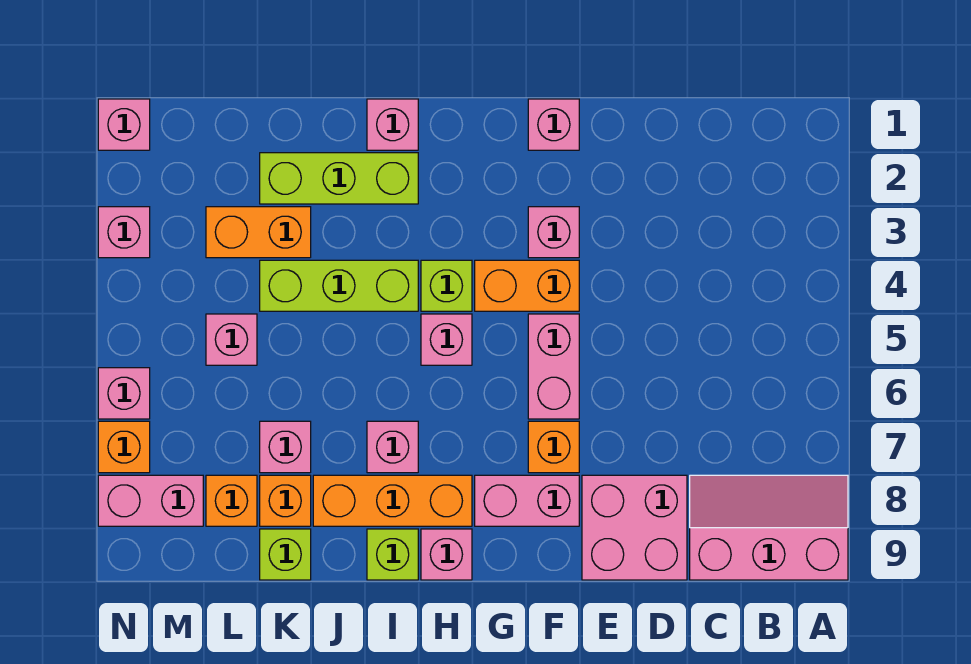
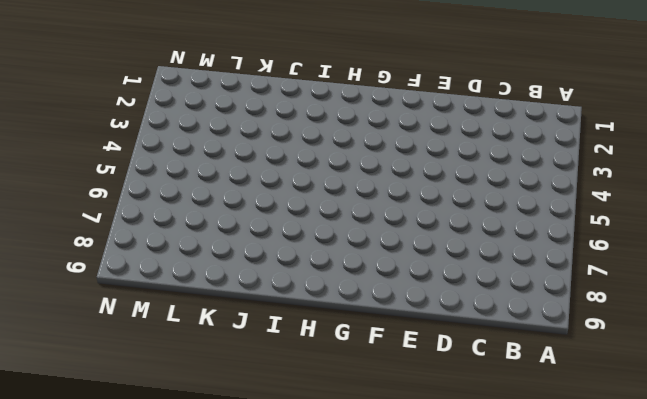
none -> pink slope A8:C9 level 1 top 9
none -> pink brick D8:E9 level 1
none -> pink brick F1 level 1

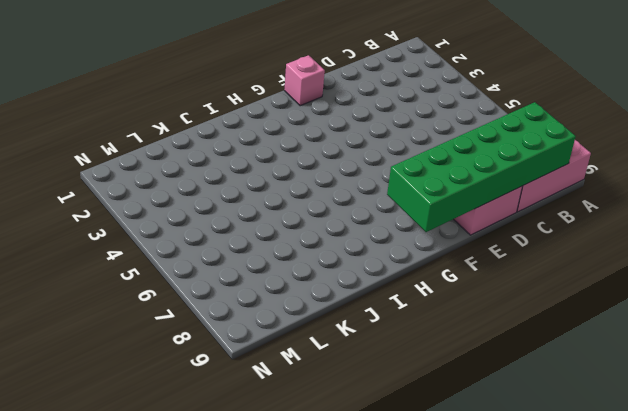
green brick B8:G9 level 2 -> none
none -> pink brick F3 level 1
none -> orange brick F4:G4 level 1
none -> pink brick F5:F6 level 1

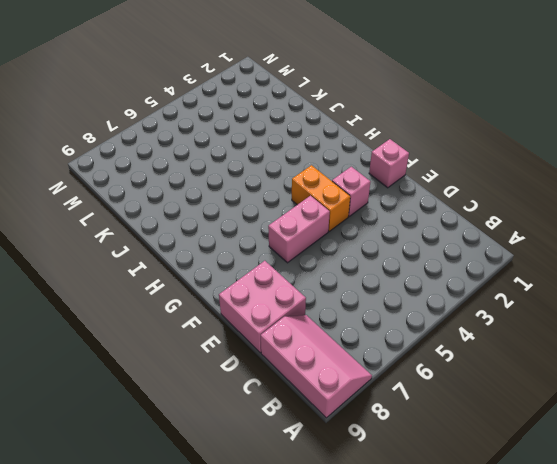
none -> orange brick F7 level 1
none -> pink brick F8:G8 level 1
none -> lime brick H4 level 1

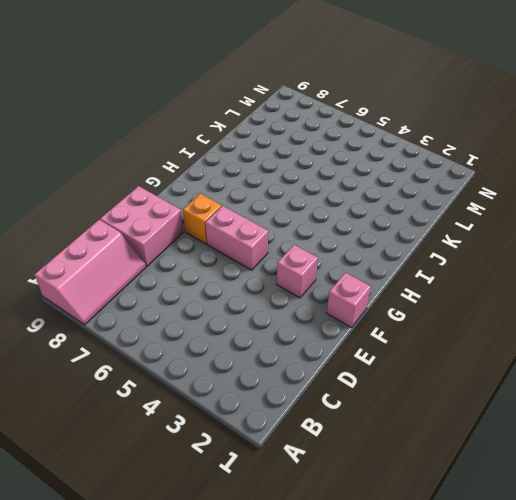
none -> orange brick F4:G4 level 1
none -> pink brick F8:G8 level 1
none -> lime brick H4 level 1

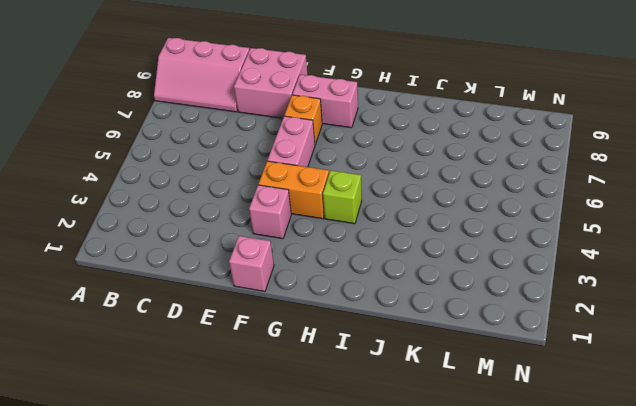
none -> pink brick H5 level 1
none -> orange brick H8:J8 level 1
none -> pink brick H9 level 1

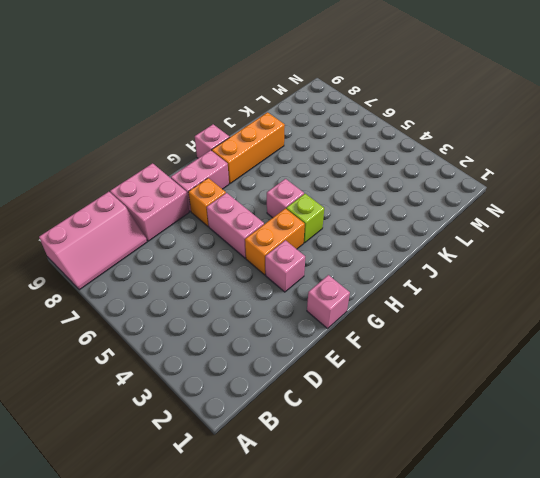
none -> pink brick I1 level 1
none -> lime brick I2:K2 level 1
none -> lime brick I4:K4 level 1

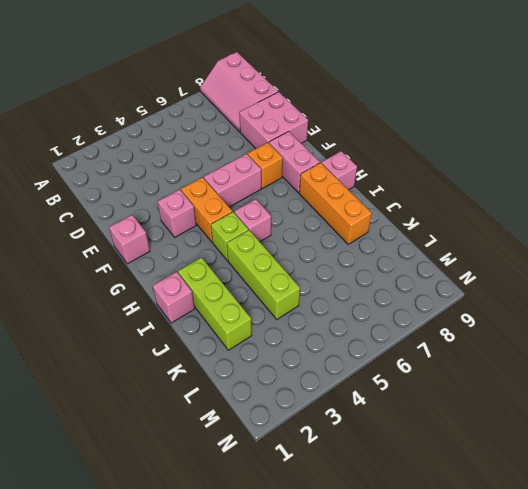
none -> pink brick I7 level 1
none -> lime brick I9 level 1
none -> orange brick K3:L3 level 1

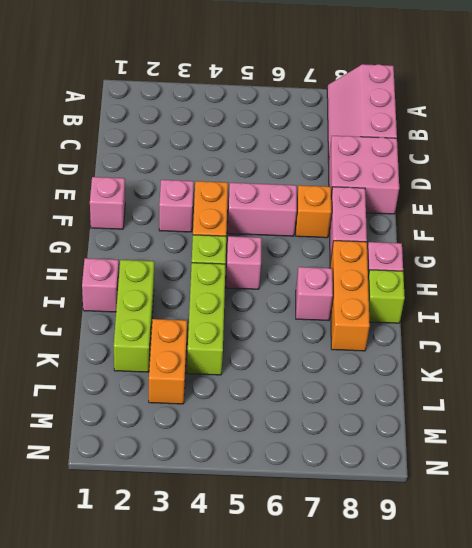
none -> pink brick K7 level 1
none -> orange brick K8 level 1
none -> lime brick K9 level 1

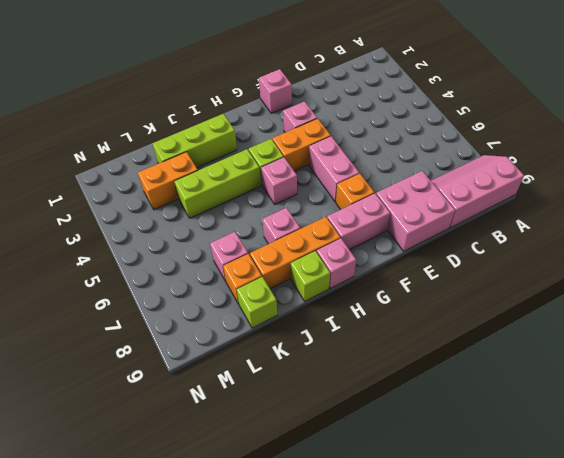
none -> pink brick I1 level 1
none -> pink brick L5 level 1
none -> orange brick L8 level 1

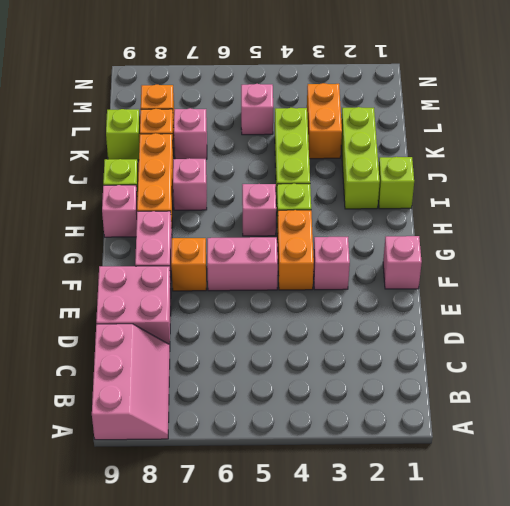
lime brick I1 level 1 -> pink brick I1 level 1
none -> pink brick M8:N8 level 1
none -> pink brick N1 level 1
none -> pink brick N3 level 1

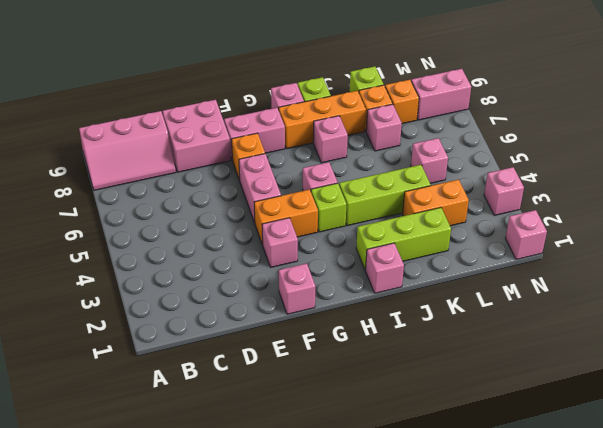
none -> pink brick N6 level 1
none -> orange brick N7 level 1

